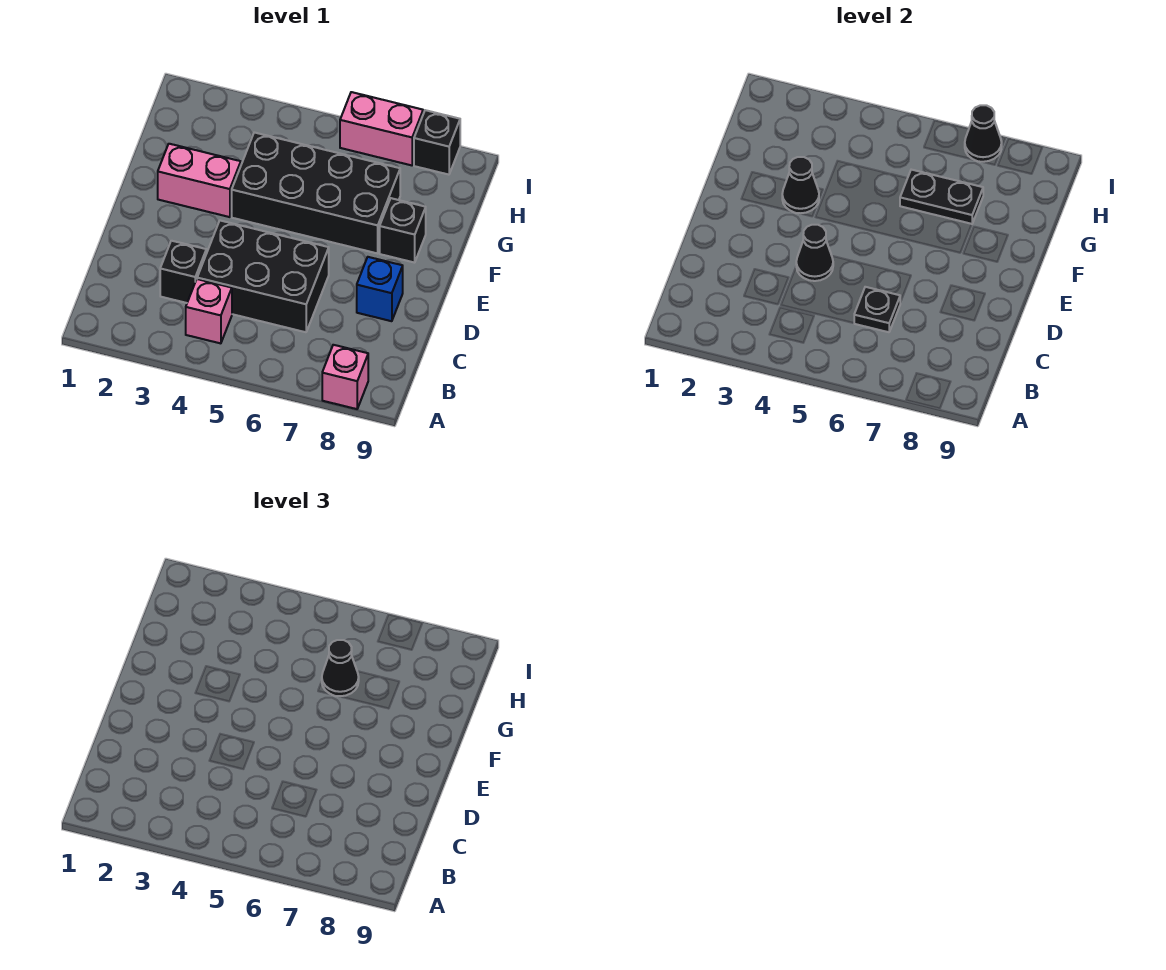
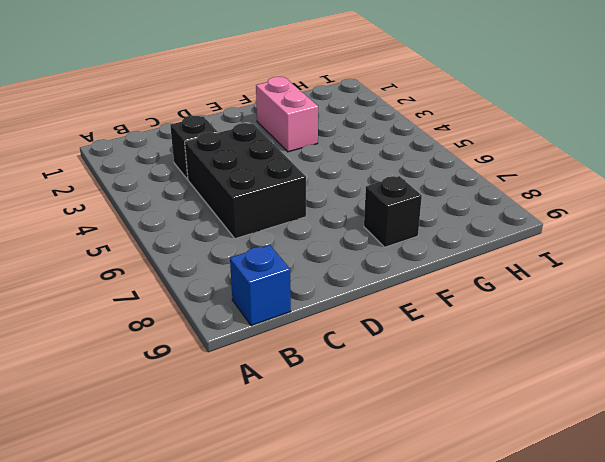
blue brick B9 level 1 -> blue brick D8 level 1
none -> pink brick A8 level 1
none -> pink brick B4 level 1
none -> black brick F4:G7 level 1

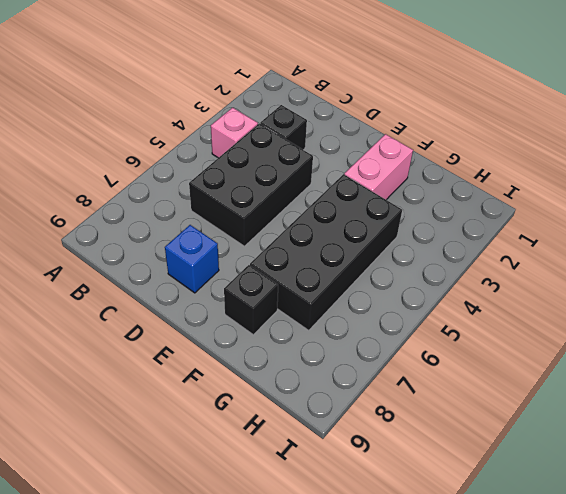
none -> pink brick A8 level 1
none -> pink brick I6:I7 level 1
none -> black brick I8 level 1

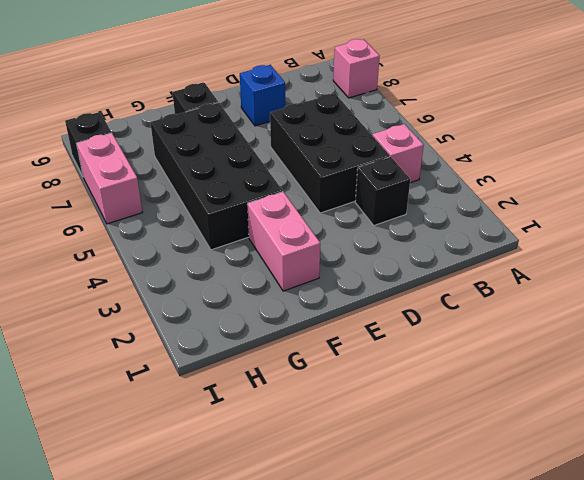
none -> black plate C6 level 2
none -> black cone D4 level 2
none -> black cone F3 level 2

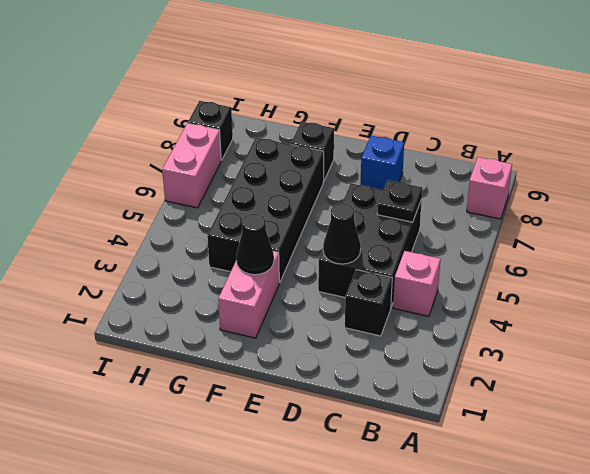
none -> black plate G6:G7 level 2
none -> black cone I7 level 2
none -> black cone G6 level 3

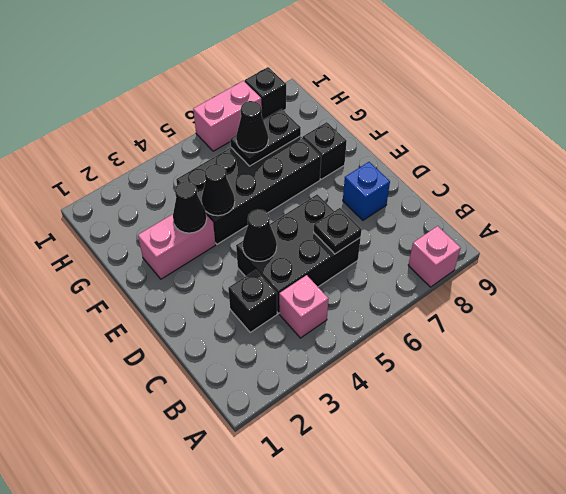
black cone F4 level 2 -> black cone I7 level 2

